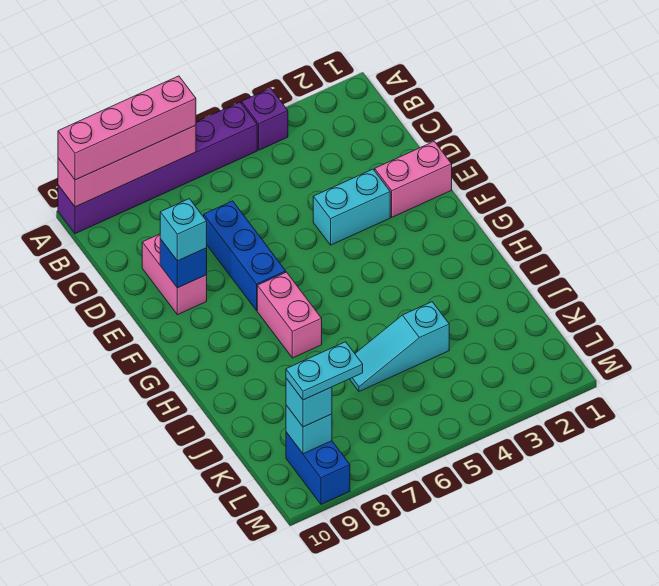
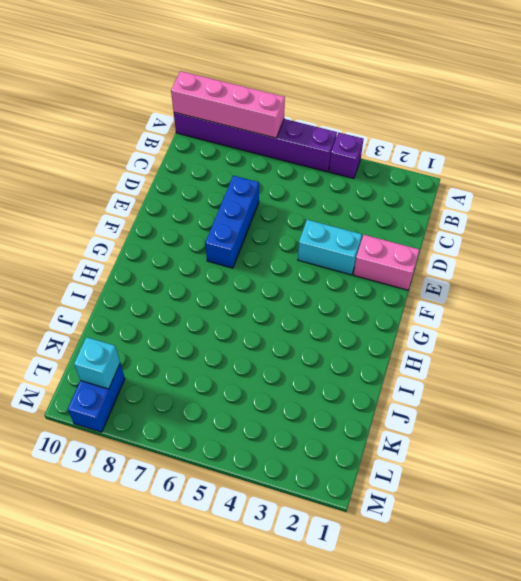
none -> pink brick D9:E9 level 1
none -> pink brick G7:H7 level 1
none -> cyan slope J4:J6 level 1 top 4

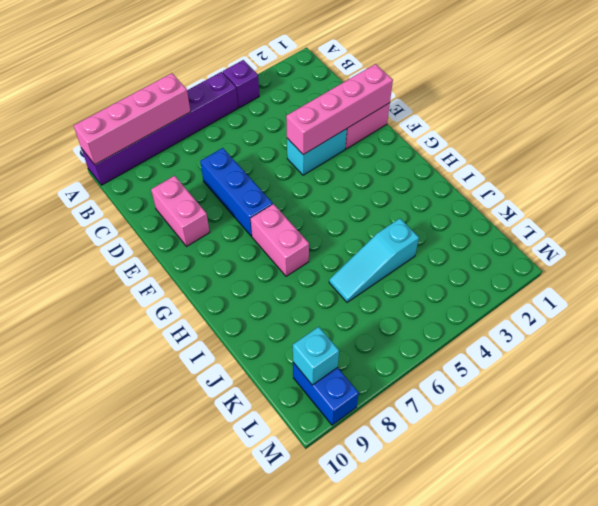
pink brick E1:E4 level 2 -> pink brick A7:A10 level 3
none -> blue brick E9 level 2
none -> cyan brick E9 level 3
none -> cyan brick L9 level 3

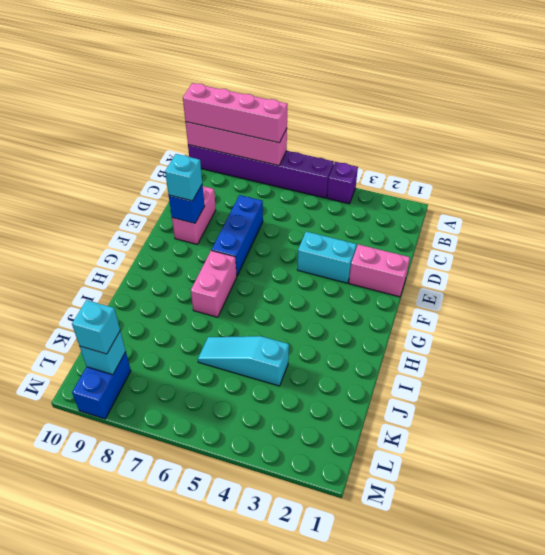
none -> cyan plate L8:L9 level 4

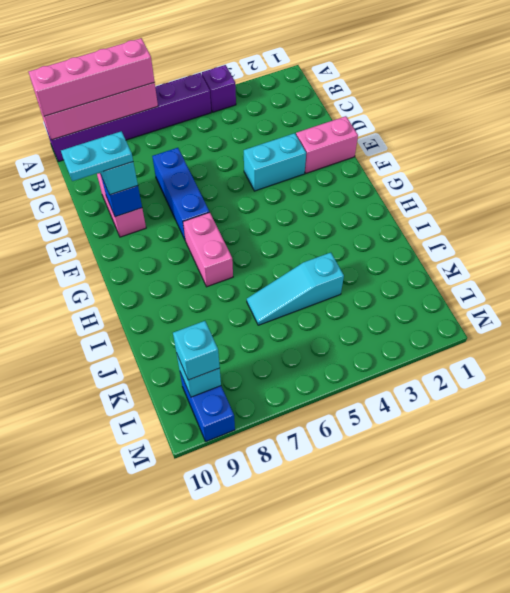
cyan plate E9:E10 level 4 -> cyan plate L8:L9 level 4

